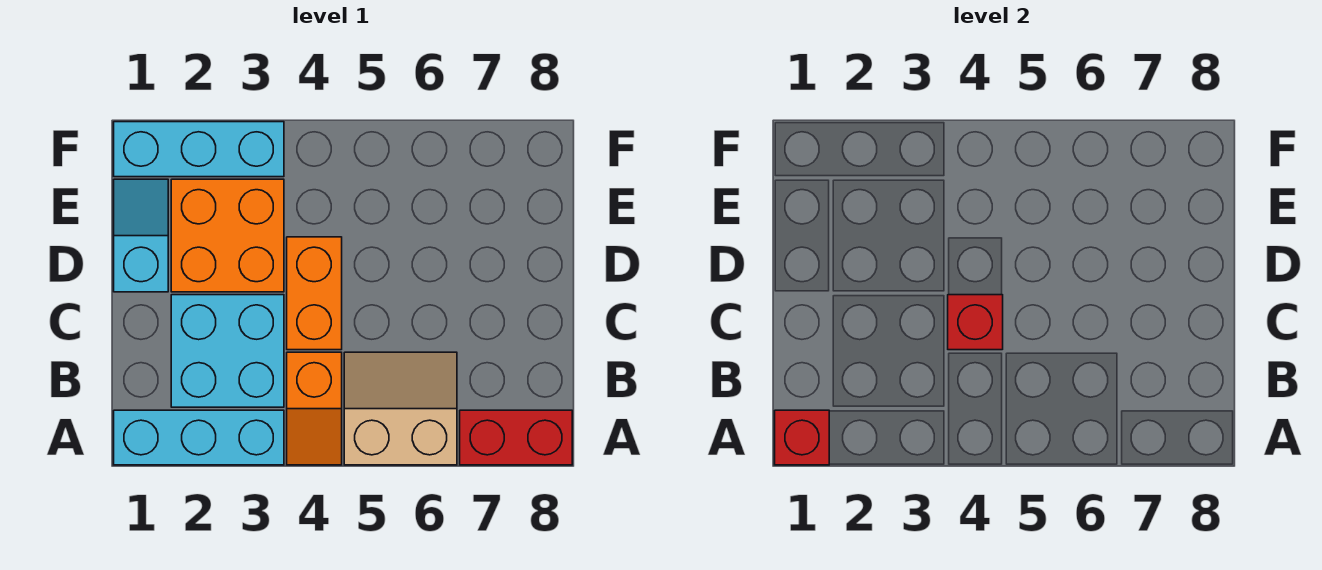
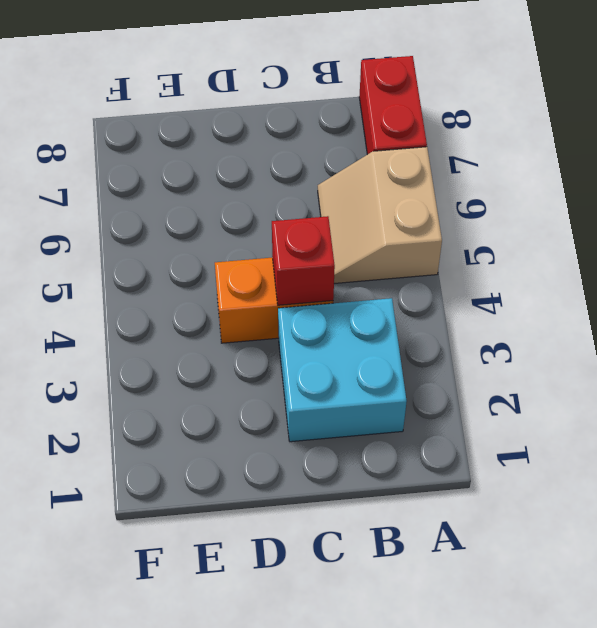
none -> cyan brick A1:A3 level 1
none -> orange slope A4:B4 level 1 top B

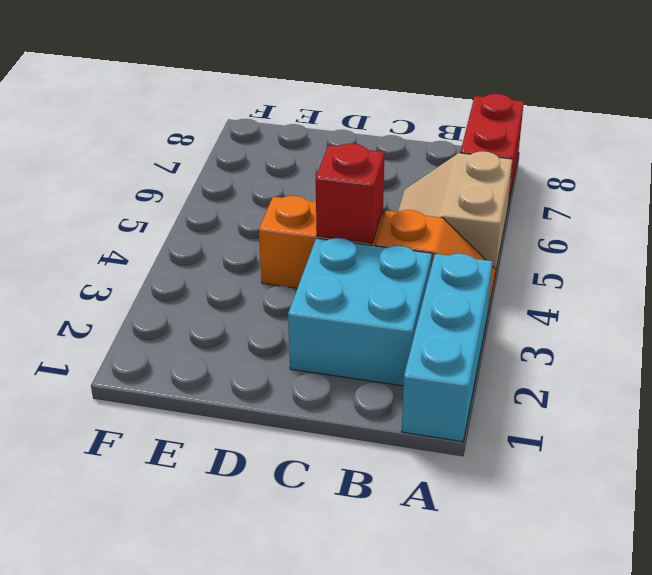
none -> cyan slope D1:E1 level 1 top D
none -> orange brick D2:E3 level 1

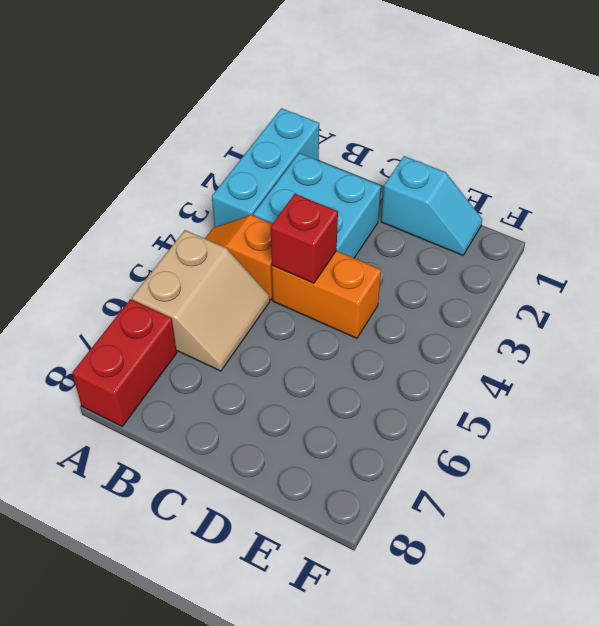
none -> orange brick D2:E3 level 1
none -> cyan brick F1:F3 level 1

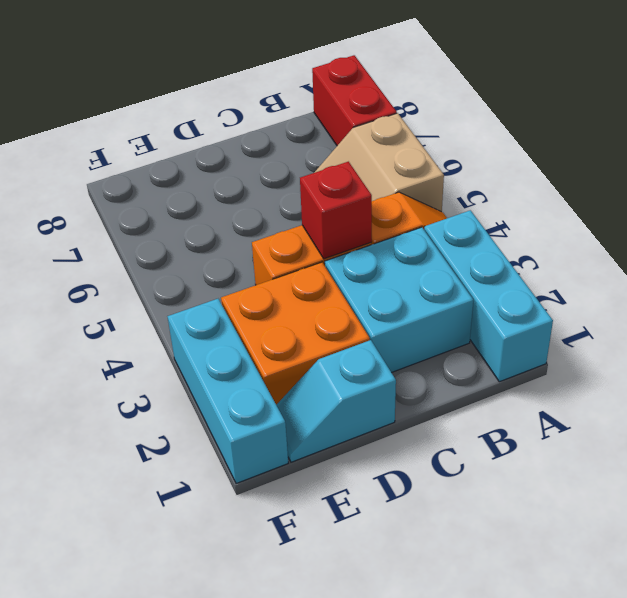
none -> red brick A1 level 2

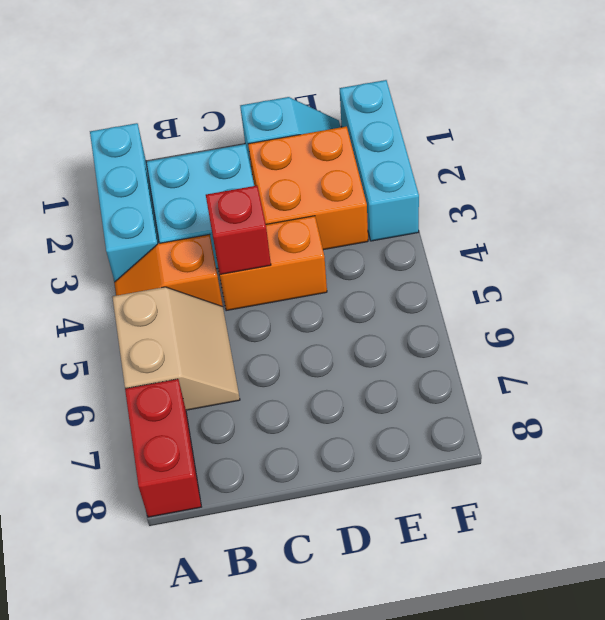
none -> red brick A1 level 2

